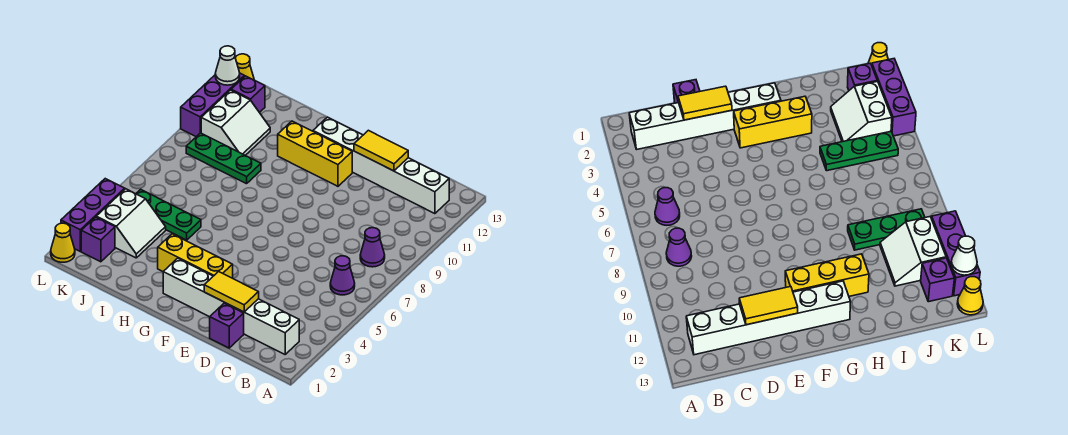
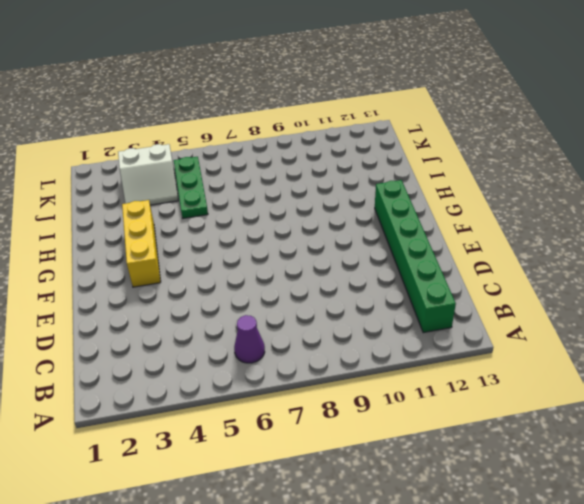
green brick B12:G12 level 1 -> white brick B12:G12 level 1
none -> white brick B2:G2 level 1
none -> purple cone B8 level 1
none -> purple brick D1 level 1

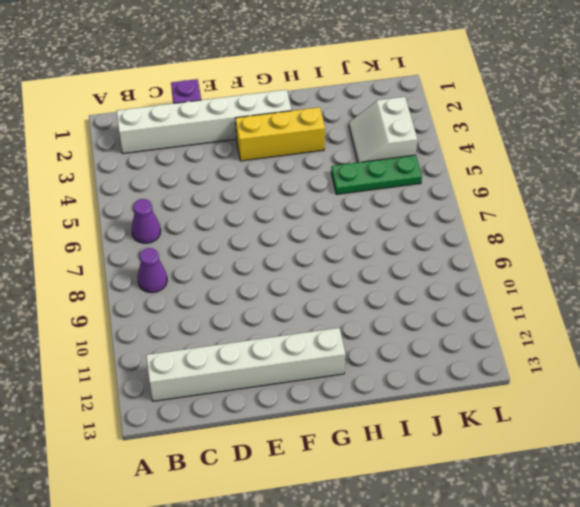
none -> yellow brick F11:H11 level 1
none -> green plate I9:K9 level 1
none -> white slope J10:K11 level 1 top K

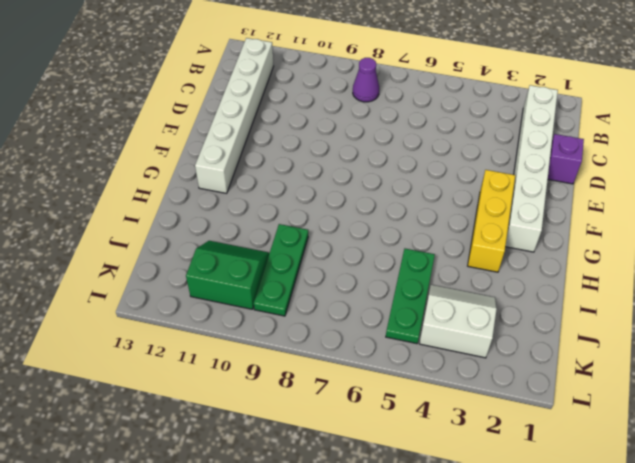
green slope J10:K11 level 1 top K -> white slope J10:K11 level 1 top K
none -> purple cone B6 level 1
none -> yellow brick F11:H11 level 1
none -> purple brick K2 level 1

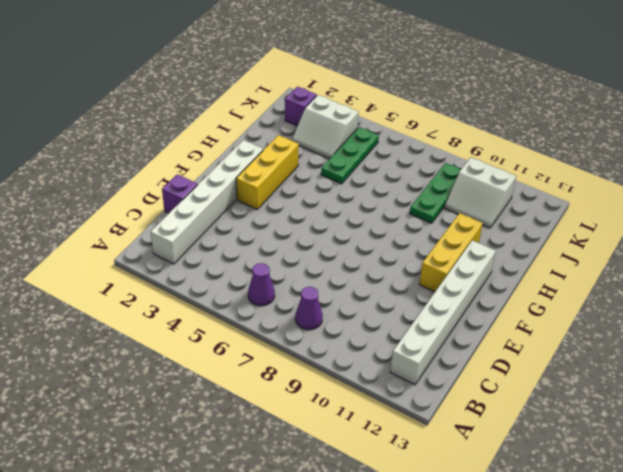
none -> purple brick K12 level 1
none -> yellow cone L1 level 1
none -> purple brick L2:L4 level 1

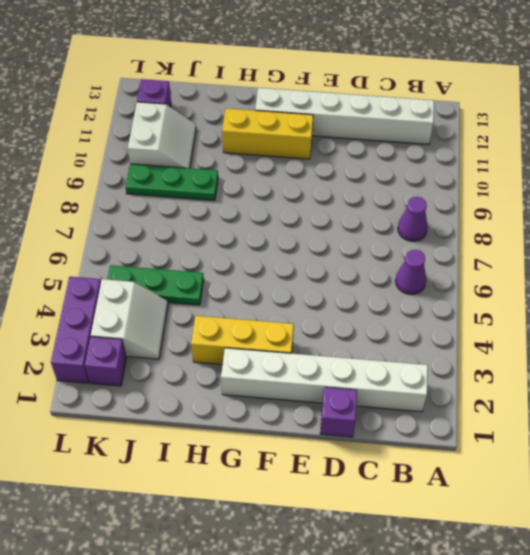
none -> yellow cone L1 level 1
none -> purple brick L10:L12 level 1
none -> yellow cone L13 level 1

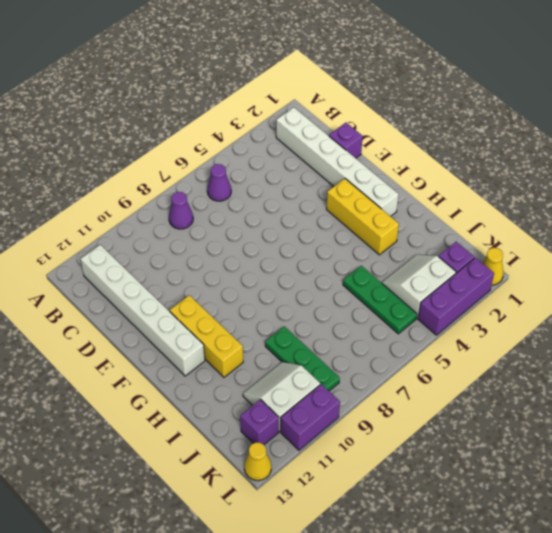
purple brick L10:L11 level 1 -> purple brick L10:L12 level 1
none -> yellow tile D2:E2 level 2
none -> yellow tile D12:E12 level 2
none -> white cone L12 level 2

